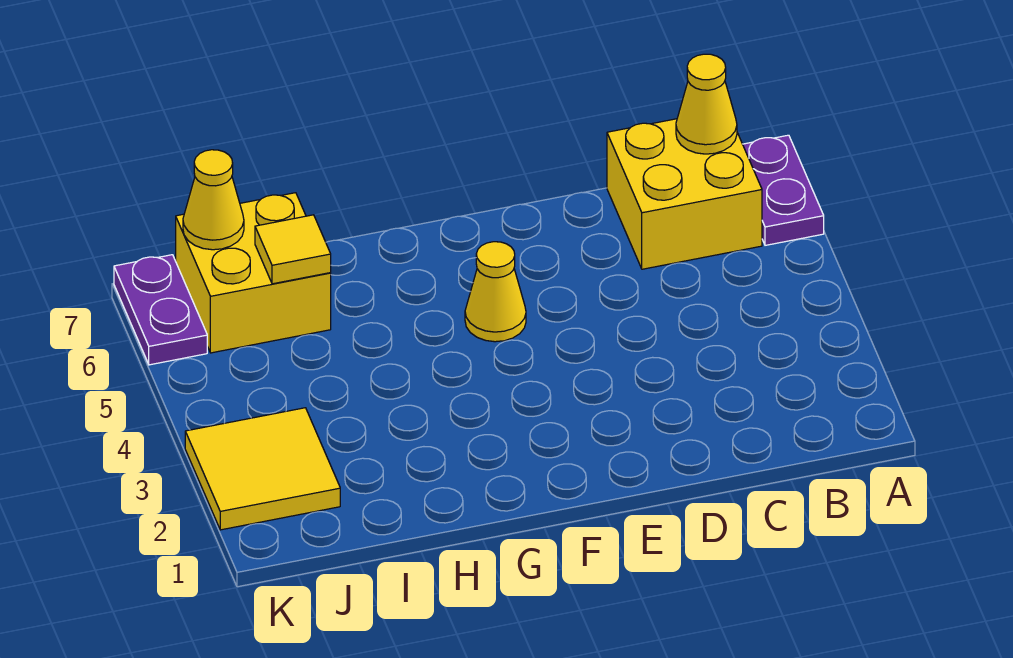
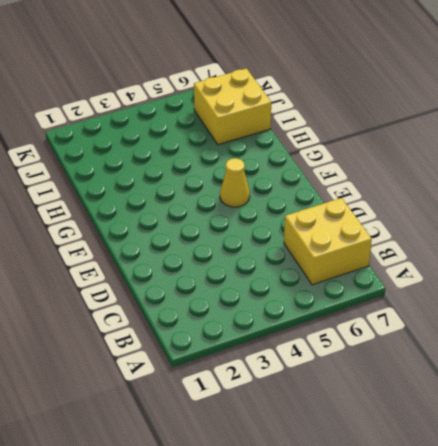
none -> purple plate A6:A7 level 1
none -> yellow tile J2:K3 level 1

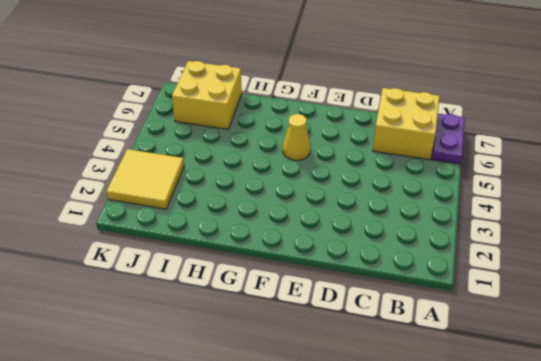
none -> purple plate K6:K7 level 1
none -> yellow cone B7 level 2

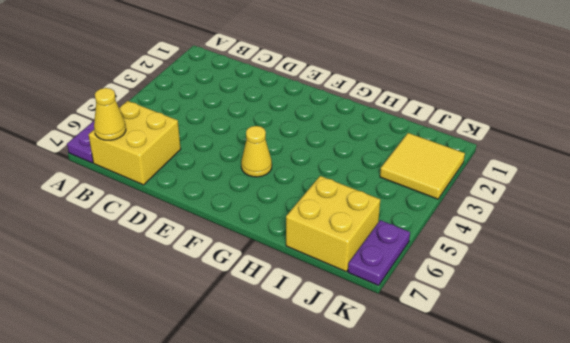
none -> yellow tile I6 level 2
none -> yellow cone J7 level 2

